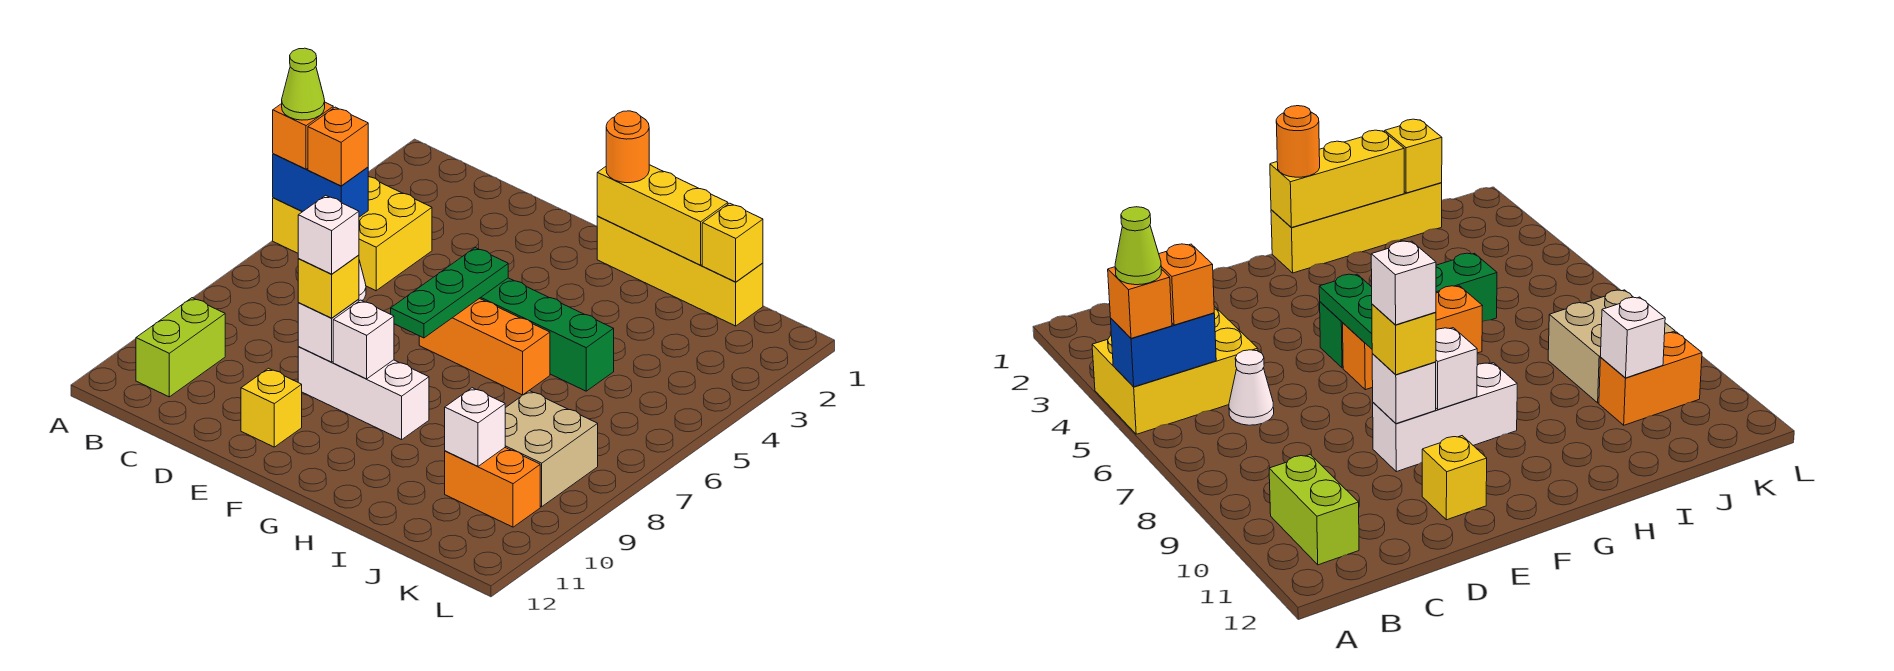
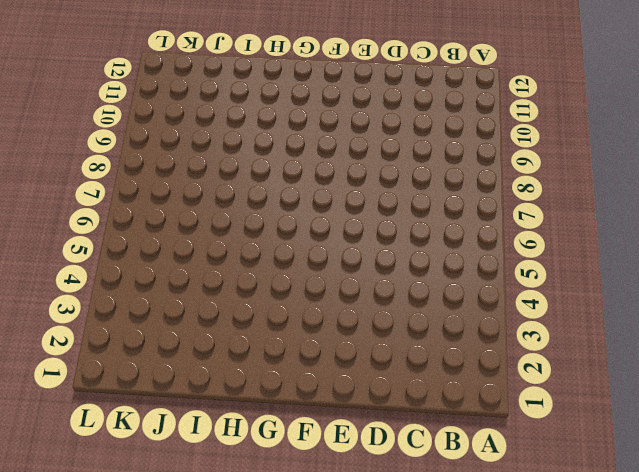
none -> yellow brick A4:C5 level 1
none -> lime brick B10:B11 level 1
none -> white cone C6 level 1

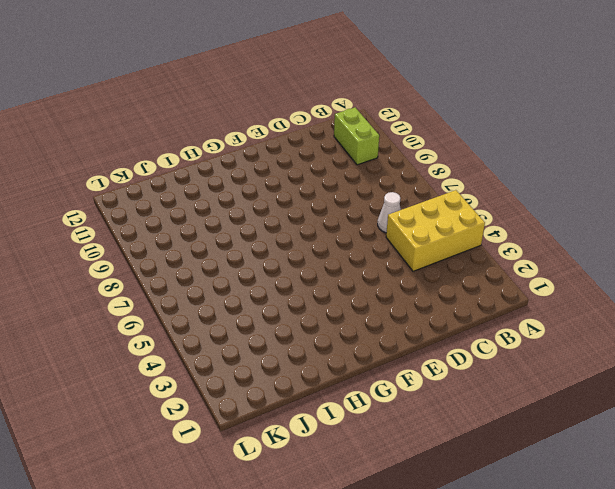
none -> white brick E9:G9 level 1
none -> yellow brick E11 level 1
none -> green brick F5:I5 level 1

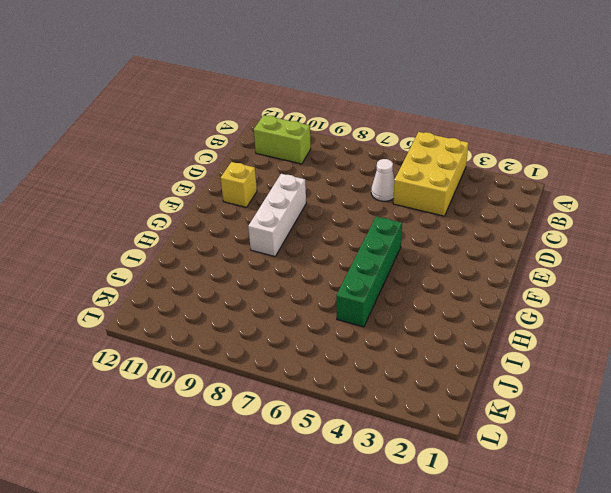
none -> orange brick F6:H6 level 1
none -> yellow brick G1:J1 level 1
none -> tan brick J8:K9 level 1

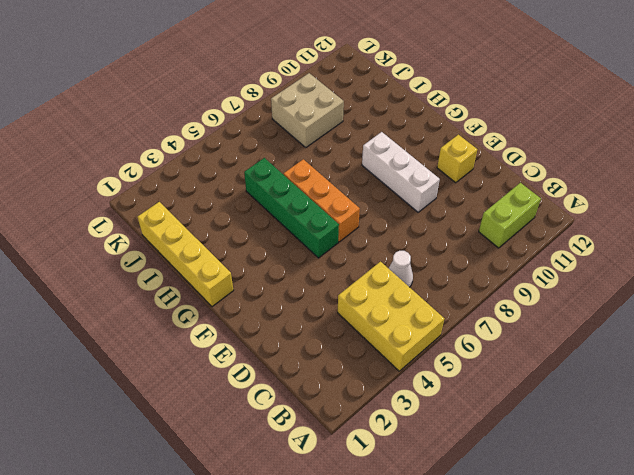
none -> orange brick J10:K10 level 1
none -> blue brick A5:B5 level 2
none -> white brick E9 level 2

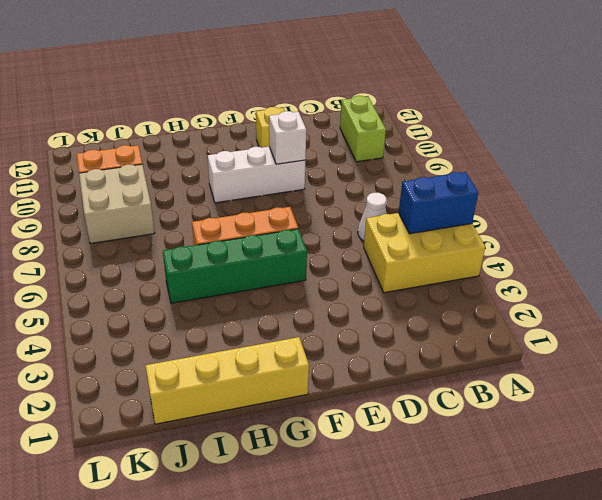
none -> green plate F5:F7 level 2
none -> white brick F9 level 2
none -> yellow brick G1:I1 level 2

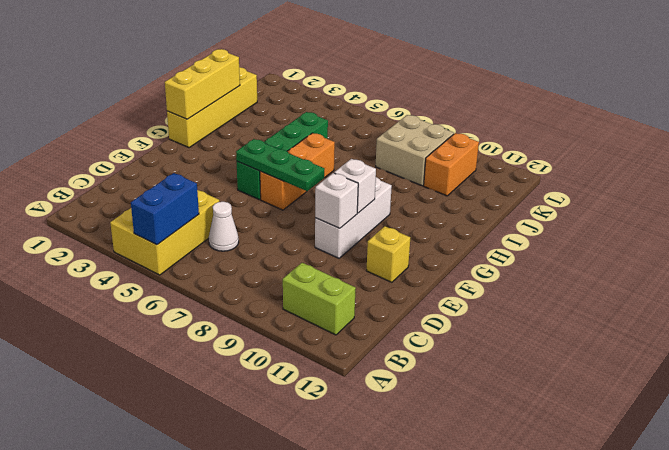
none -> yellow brick J1 level 2
none -> white brick J10 level 2
none -> orange brick A5 level 3

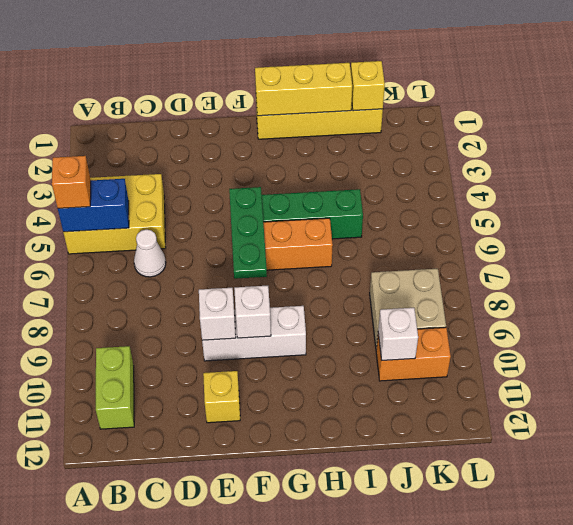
none -> orange brick B5 level 3
none -> yellow brick E9 level 3
none -> orange round brick G1 level 3

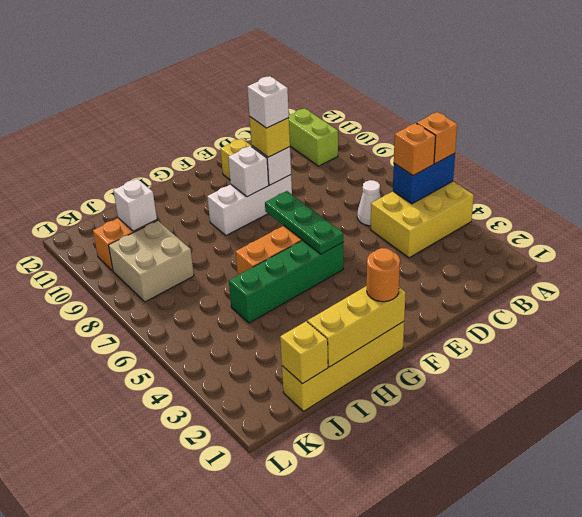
none -> lime cone A5 level 4

